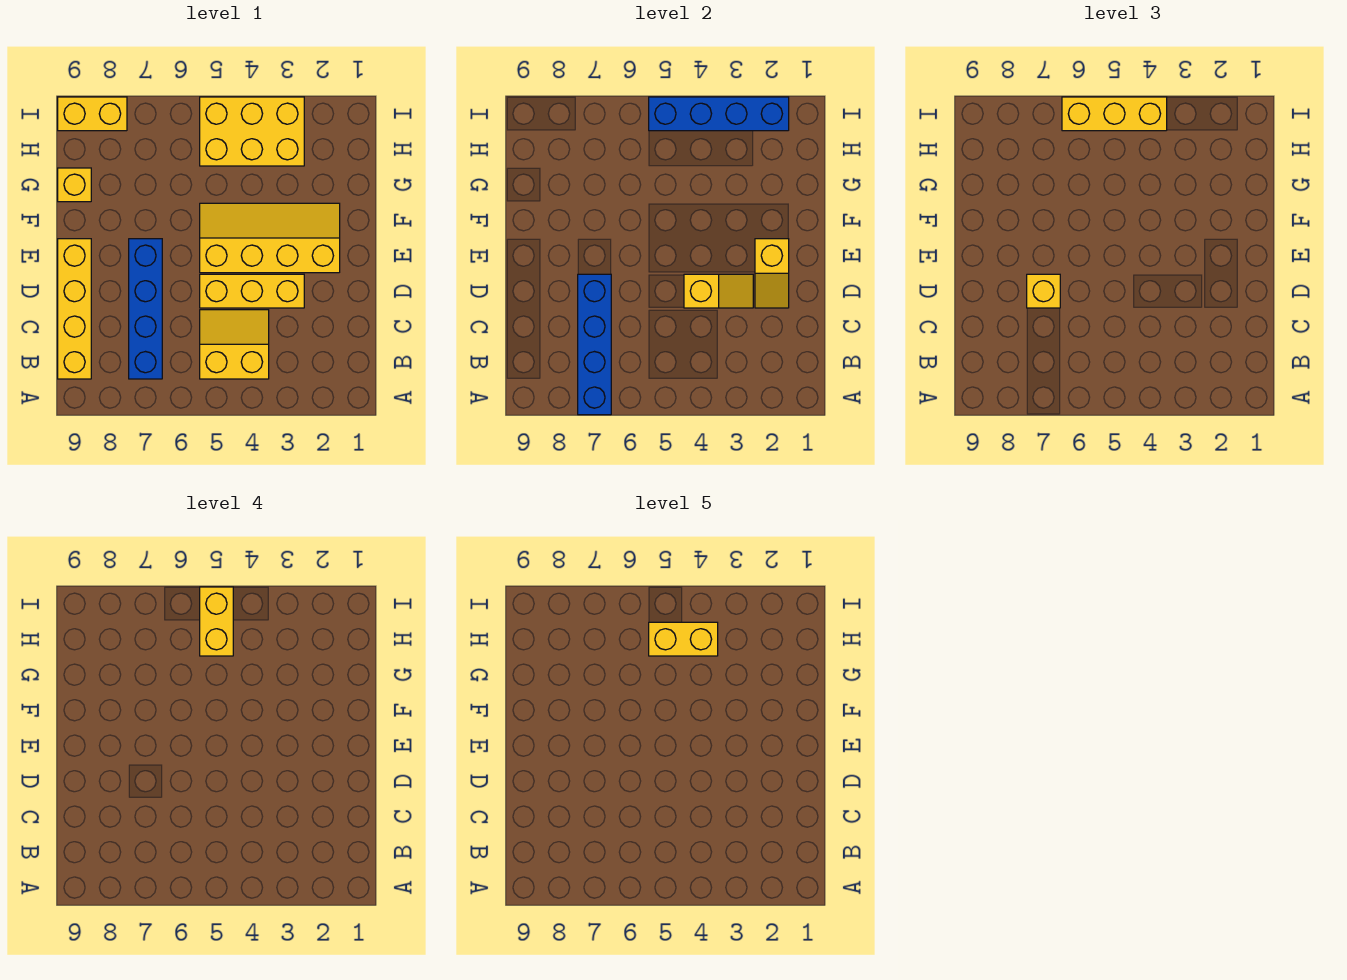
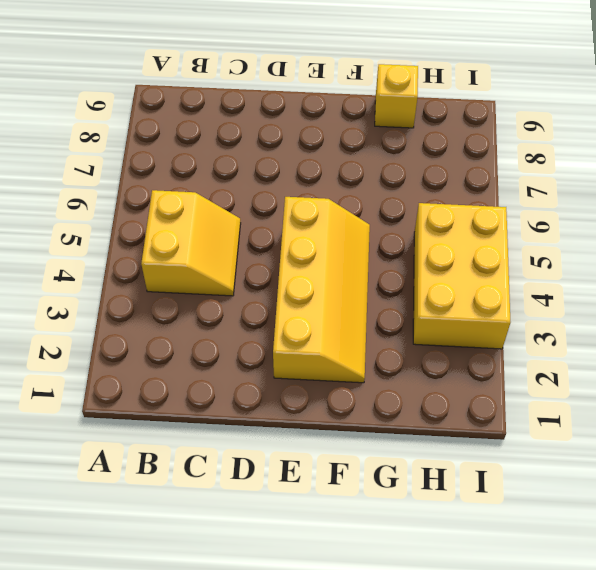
none -> blue brick B7:E7 level 1
none -> yellow brick B9:E9 level 1
none -> yellow brick D3:D5 level 1

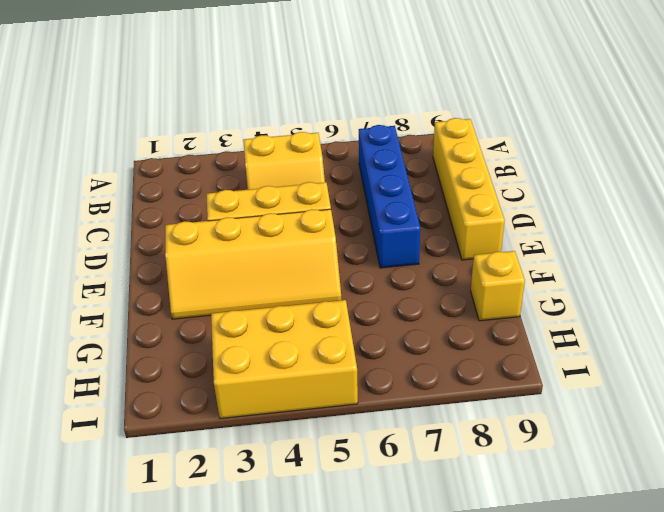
none -> yellow brick I8:I9 level 1
none -> blue brick A7:D7 level 2
none -> yellow slope D2:E2 level 2 top E

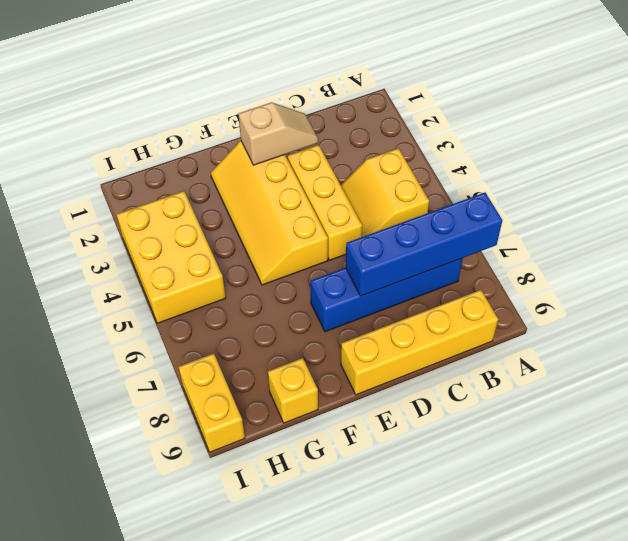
tan slope D2:E2 level 2 top E -> yellow slope D2:E2 level 2 top E
none -> yellow slope D3:D4 level 2 top 4
none -> blue brick I2:I5 level 2
none -> yellow brick D7 level 3

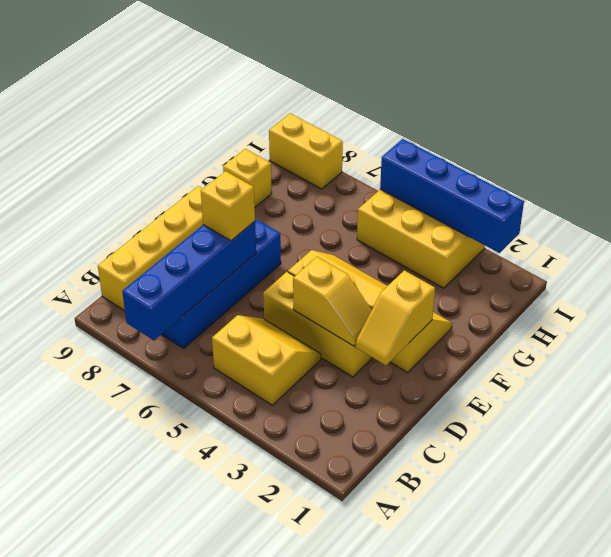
none -> yellow brick I4:I6 level 3
none -> yellow brick H5:I5 level 4
none -> yellow brick H4:H5 level 5

